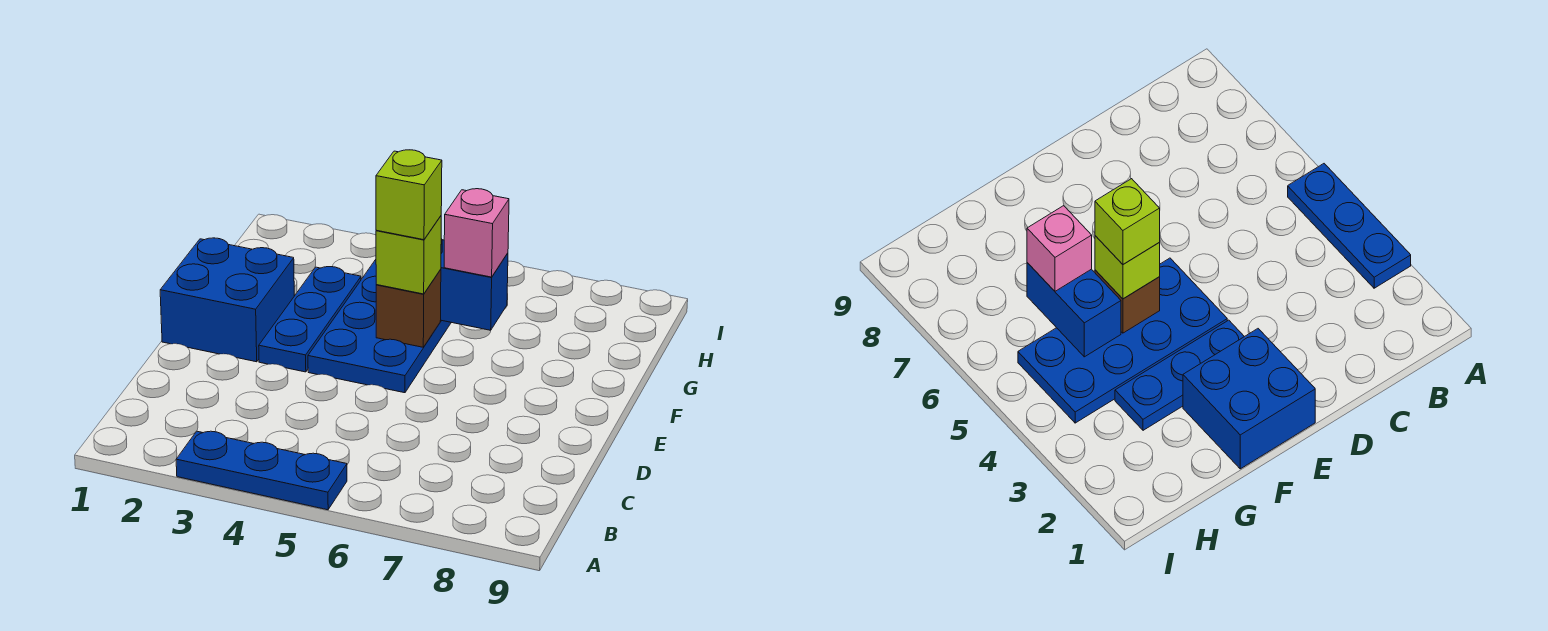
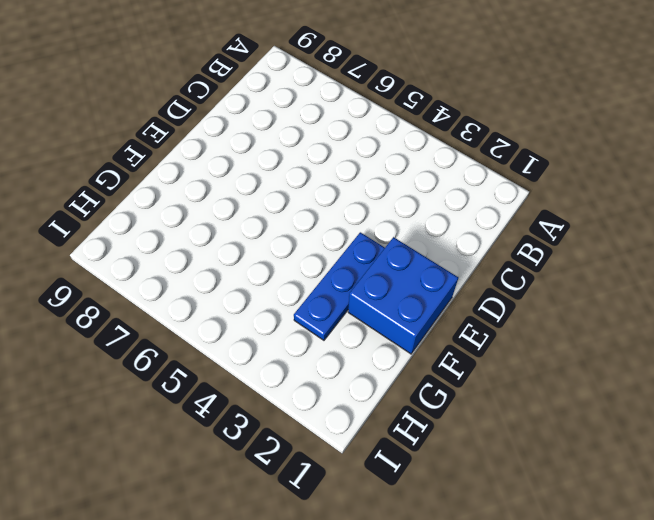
none -> blue plate A3:A5 level 1
none -> blue plate E4:H5 level 1

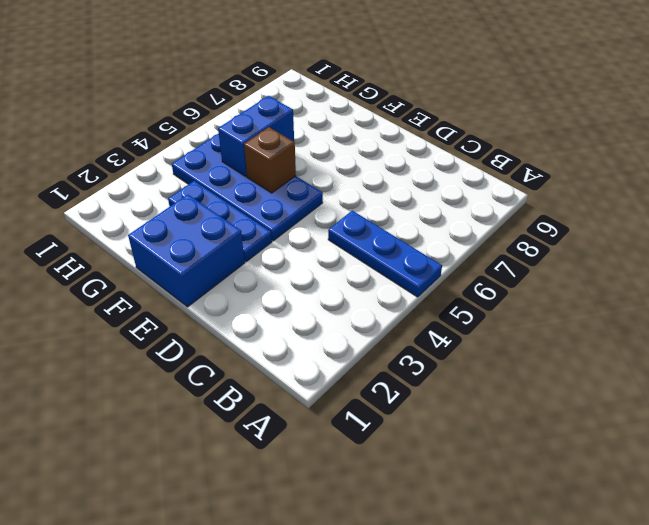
blue plate A5:C5 level 1 -> blue plate A3:A5 level 1
none -> lime brick F5 level 3
none -> pink brick G6 level 3

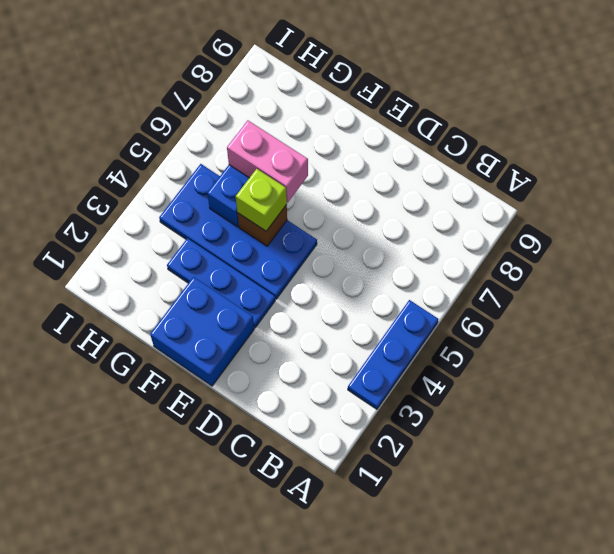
pink brick F6:G6 level 3 -> pink brick G6 level 3
none -> lime brick F5 level 4

